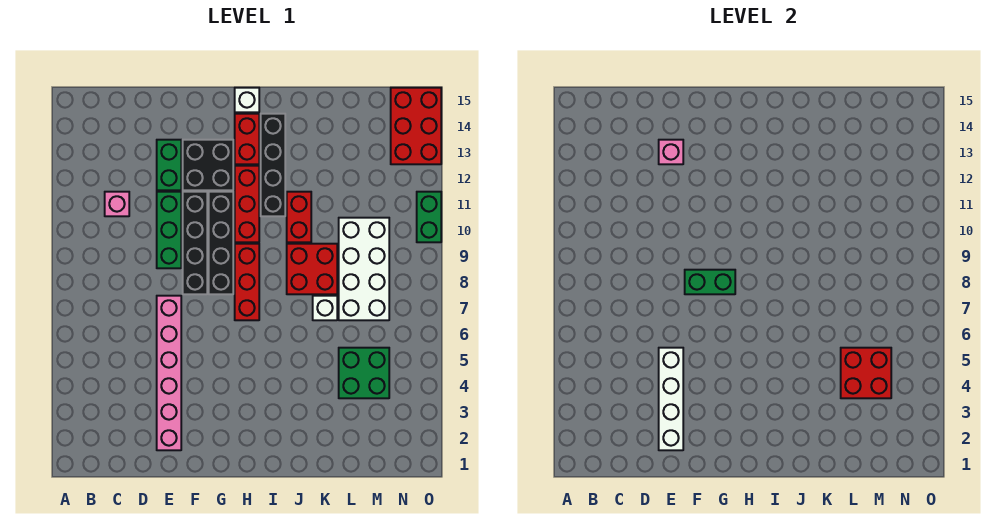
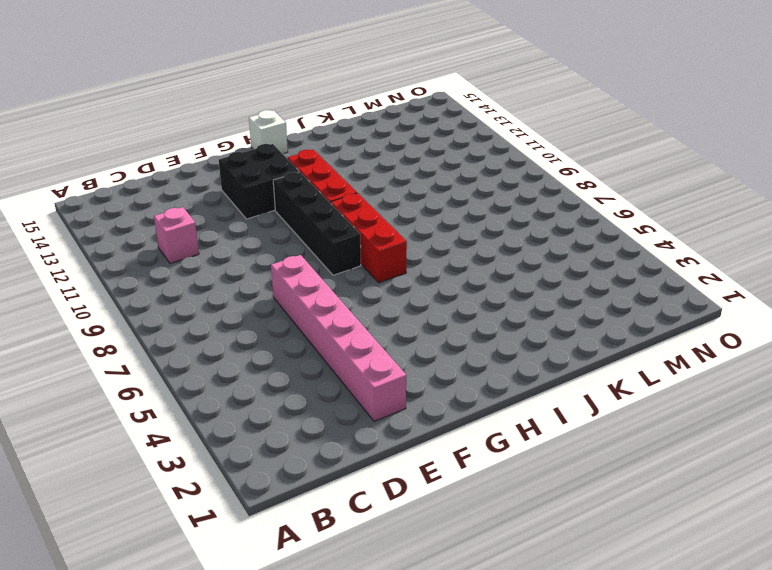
none -> green brick E9:E11 level 1
none -> green brick E12:E13 level 1
none -> black brick F8:F11 level 1

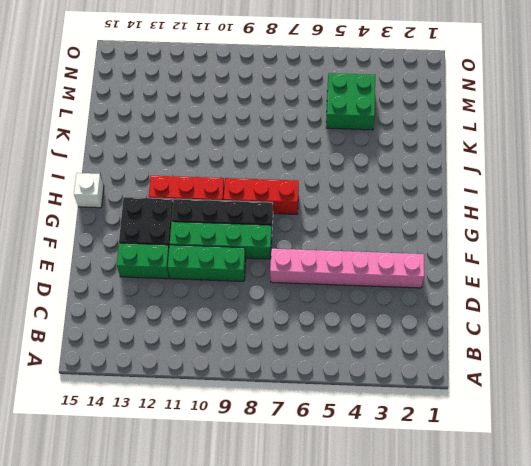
green brick F8:F11 level 1 -> black brick F8:F11 level 1
none -> pink brick C11 level 1
none -> red brick H13:H14 level 1
none -> black brick I11:I14 level 1

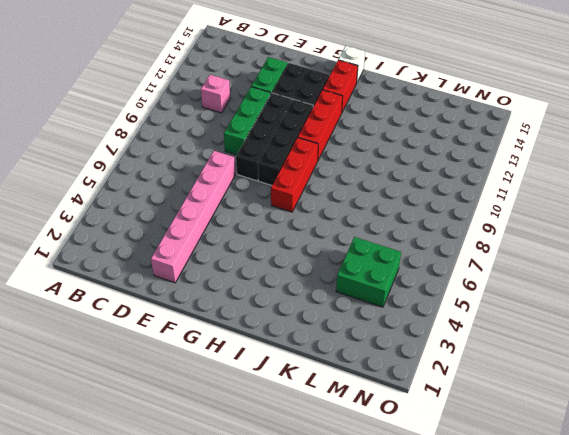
none -> black brick I11:I14 level 1
none -> red brick J8:K9 level 1
none -> red brick J10:J11 level 1

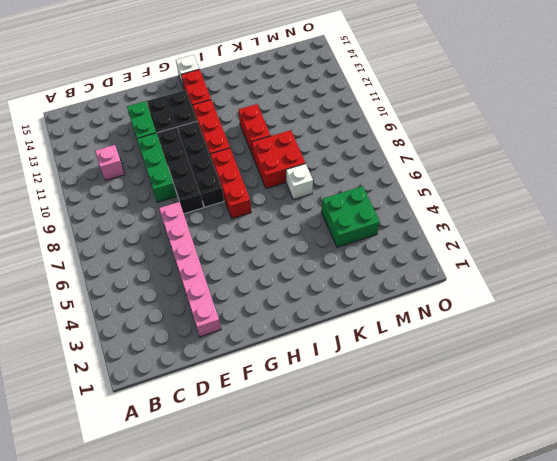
none -> black brick I11:I14 level 1
none -> white brick L7:M10 level 1
none -> red brick N13:O15 level 1

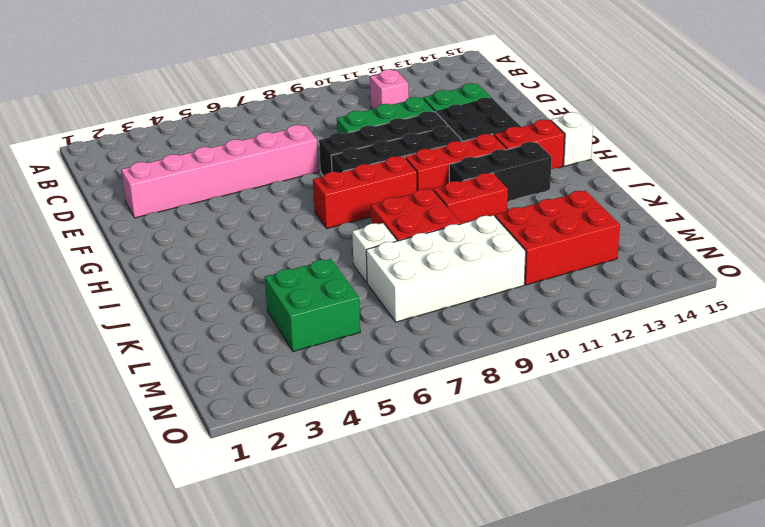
black brick I11:I13 level 1 -> black brick I11:I14 level 1
red brick L11:M13 level 1 -> red brick N13:O15 level 1
none -> green brick O10:O11 level 1
none -> white brick E2:E5 level 2
none -> pink brick E13 level 2

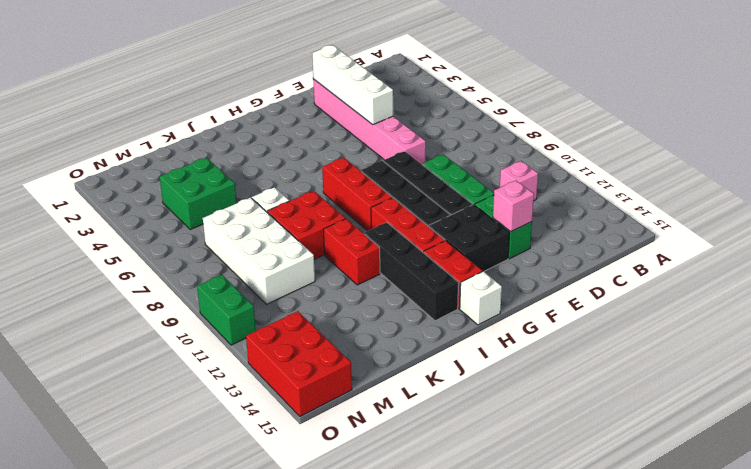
none -> green brick F8:G8 level 2
none -> red brick L4:M5 level 2

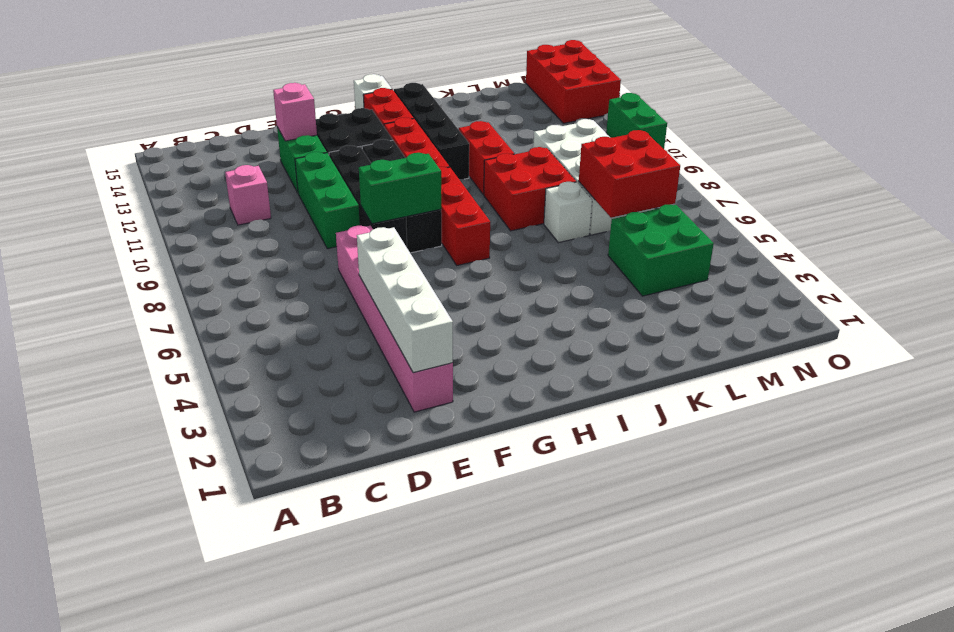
red brick L6:M7 level 2 -> red brick L4:M5 level 2

